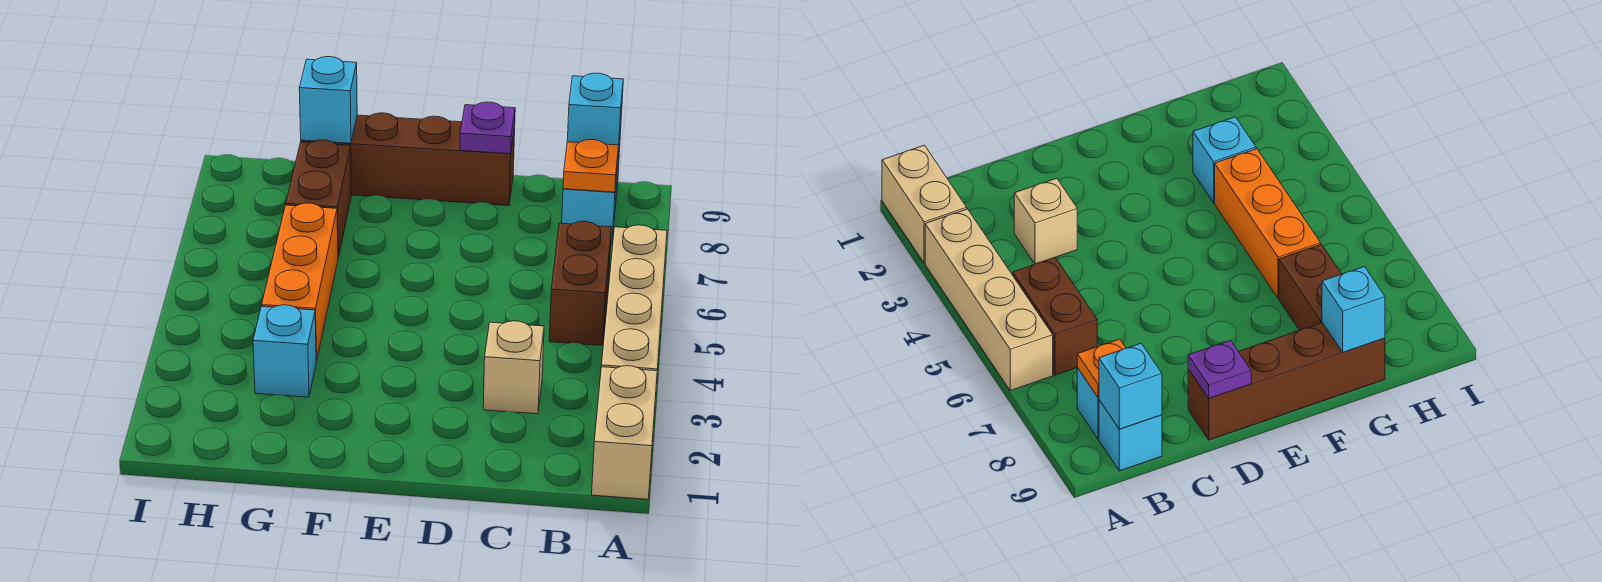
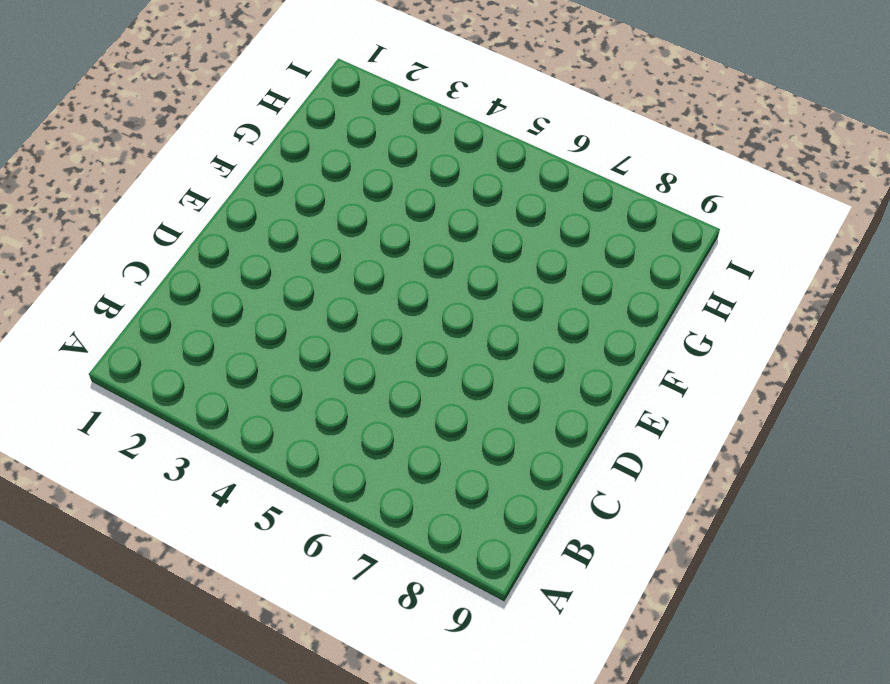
none -> tan brick A1:A2 level 1
none -> tan brick A3:A6 level 1
none -> brown brick B5:B6 level 1

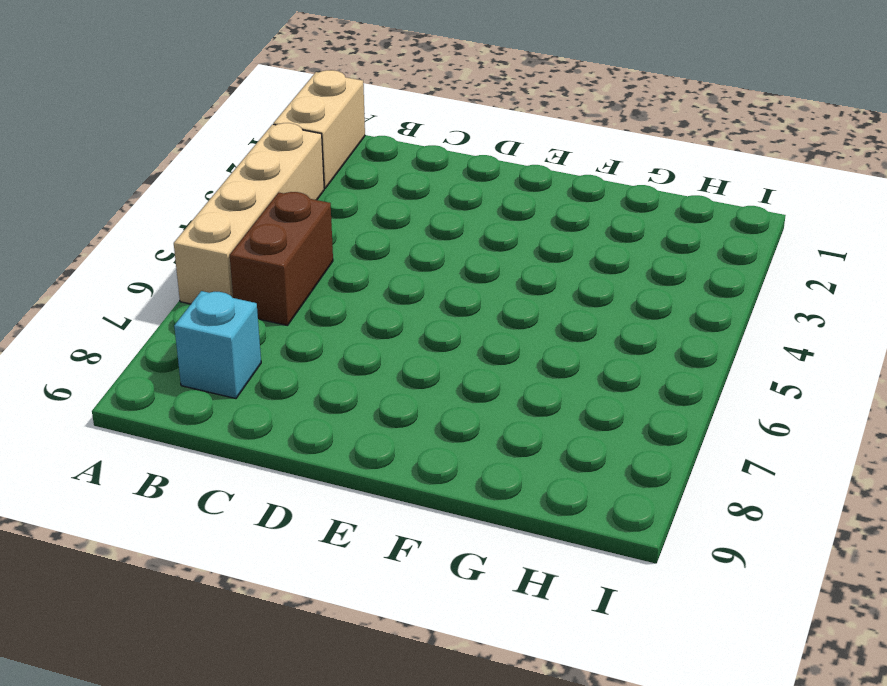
none -> cyan brick B9 level 1
none -> tan brick C3 level 1
none -> brown brick D9:G9 level 1

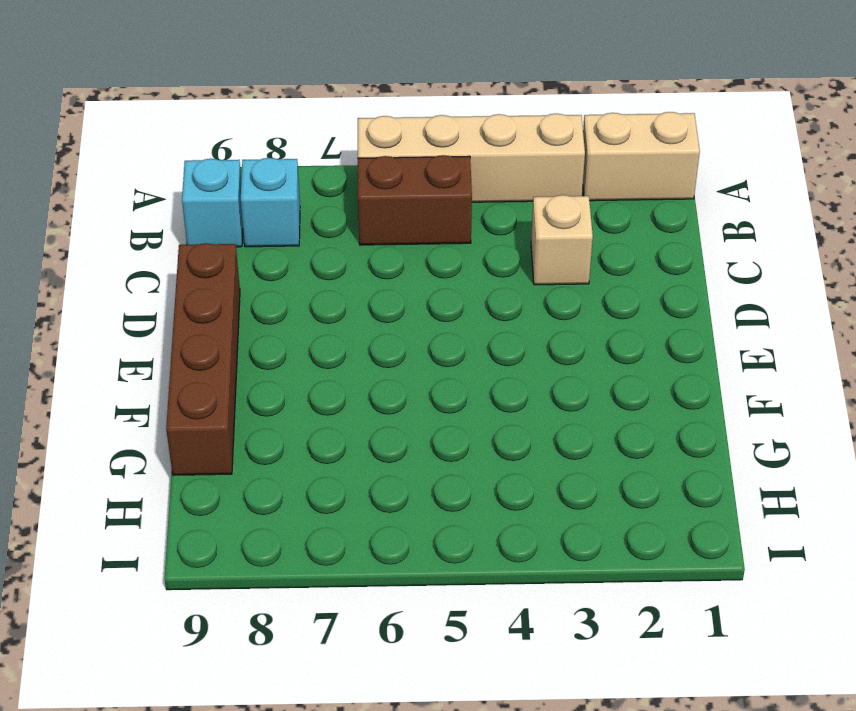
none -> cyan brick G3 level 1
none -> orange brick G4:G6 level 1
none -> brown brick G7:G8 level 1

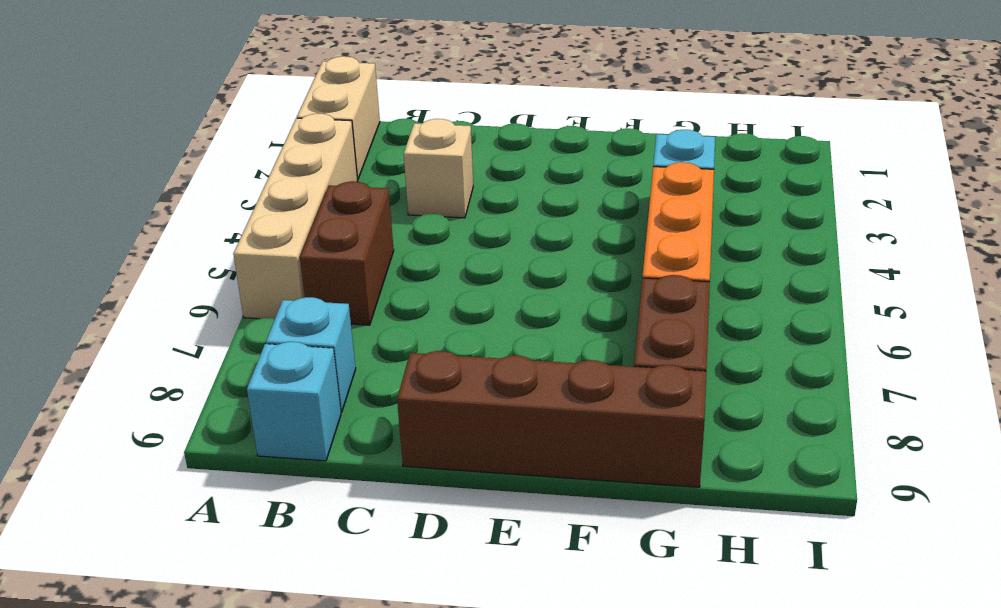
none -> orange plate B8 level 2
none -> cyan brick B9 level 2
none -> purple plate D9 level 2

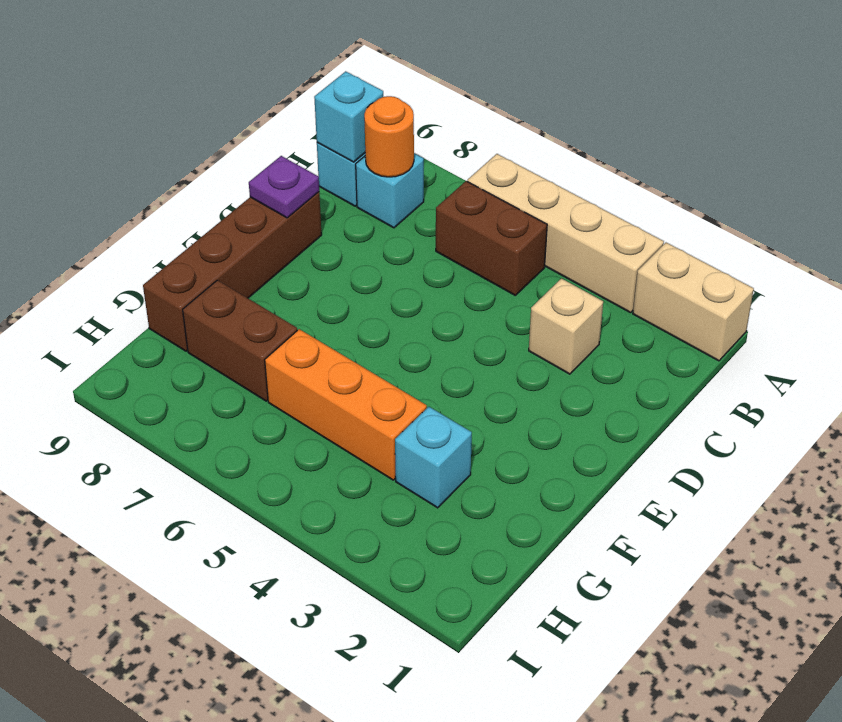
orange round brick B8 level 2 -> orange plate B8 level 2
none -> cyan brick G9 level 2

